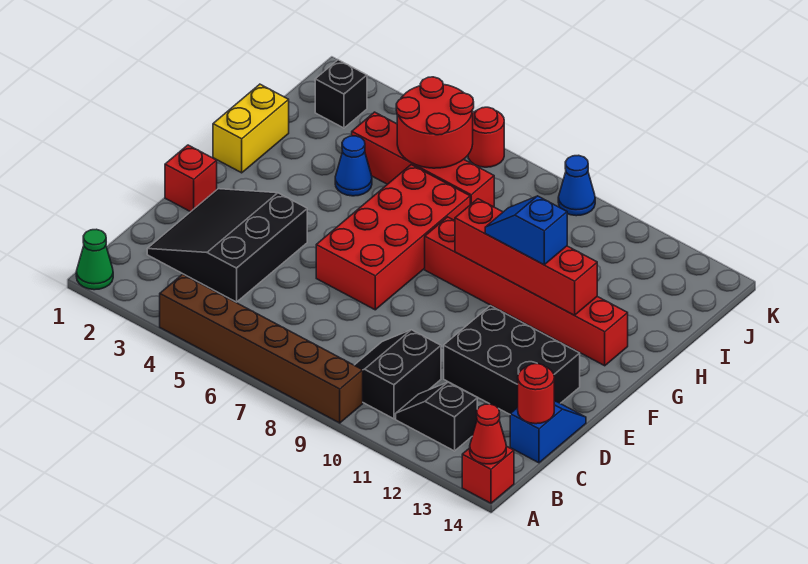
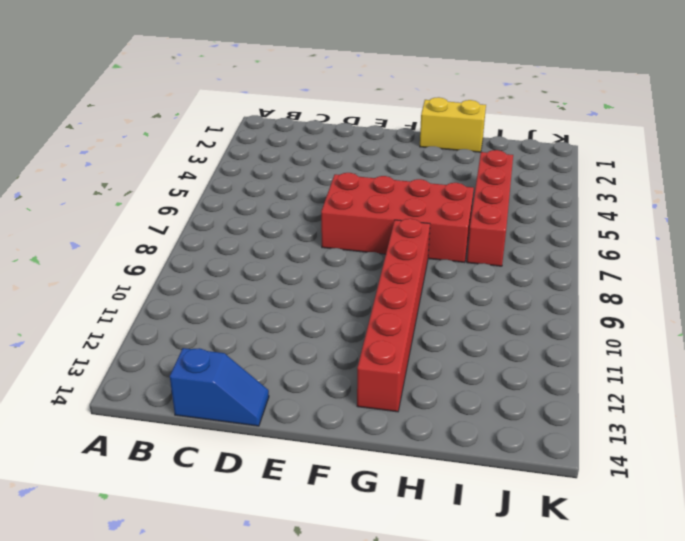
none -> green cone A1 level 1
none -> brown brick A4:A9 level 1
none -> red brick A14 level 1

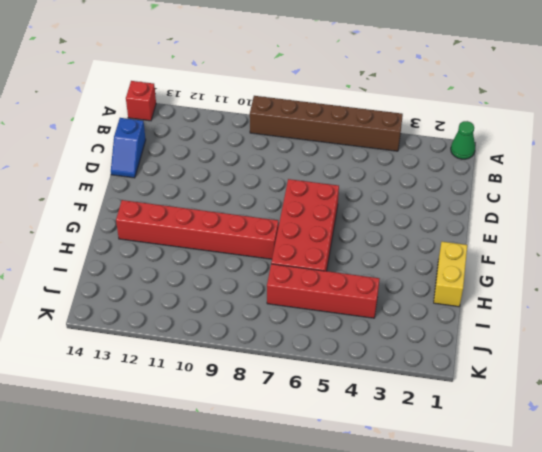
none -> black slope B9:C10 level 1 top 10
none -> black slope B11:B12 level 1 top 12
none -> black slope C2:E4 level 1 top 4

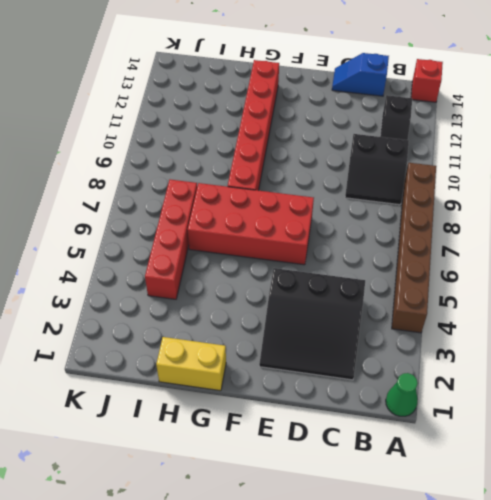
none -> black brick D11:E13 level 1
none -> red brick E1 level 1
none -> blue cone H4 level 1

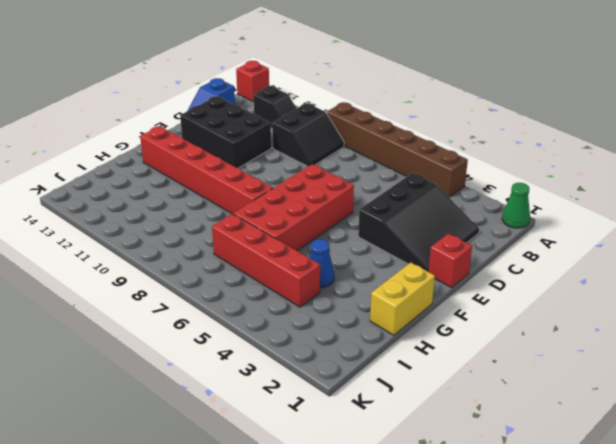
none -> black brick J2 level 1
none -> red round brick K6 level 1
none -> blue cone K9 level 1

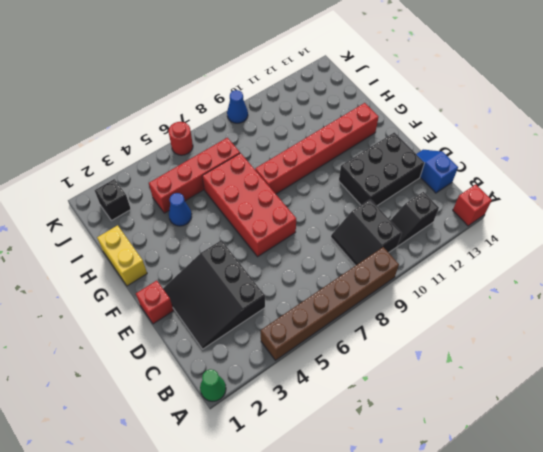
none -> red cone A14 level 2
none -> red round brick C14 level 2
none -> red brick G9:G12 level 2

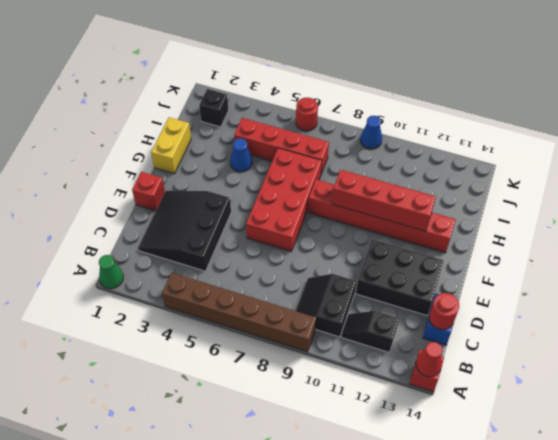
none -> red round brick I5:J6 level 2
none -> blue slope G10:G11 level 3 top 11

